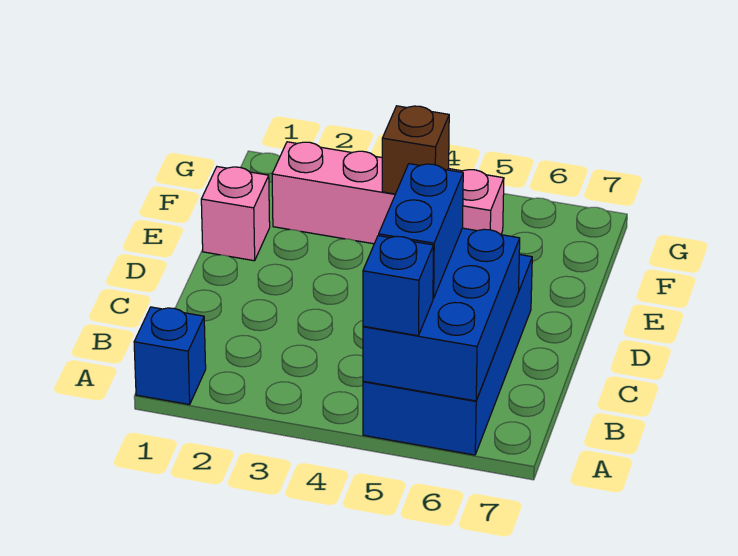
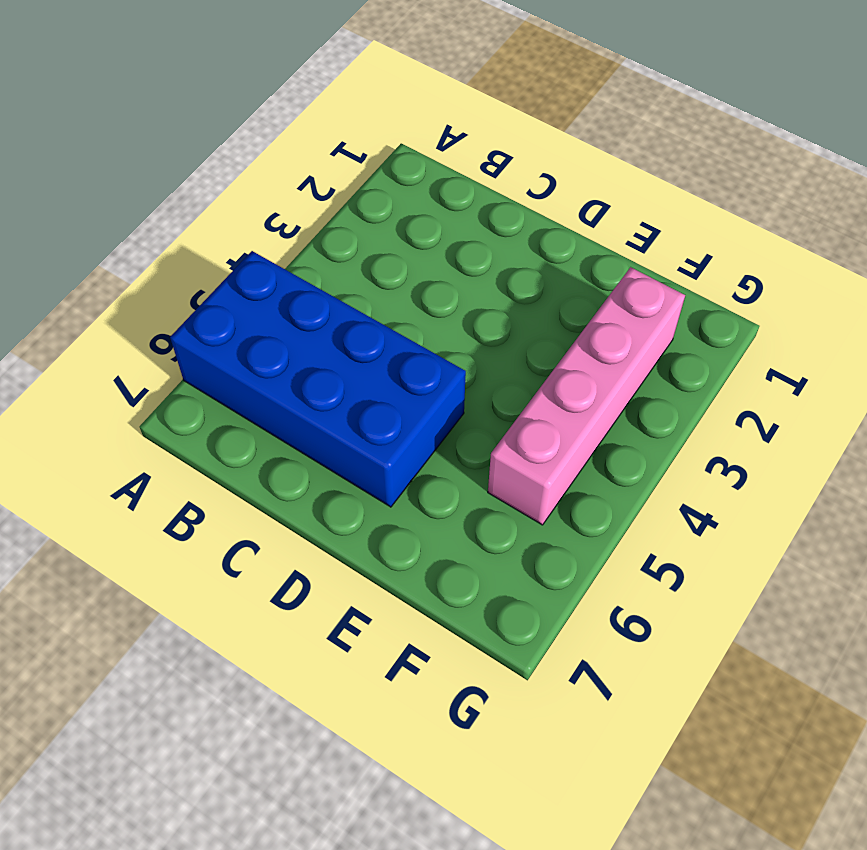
none -> blue brick A1 level 1
none -> pink brick E1 level 1

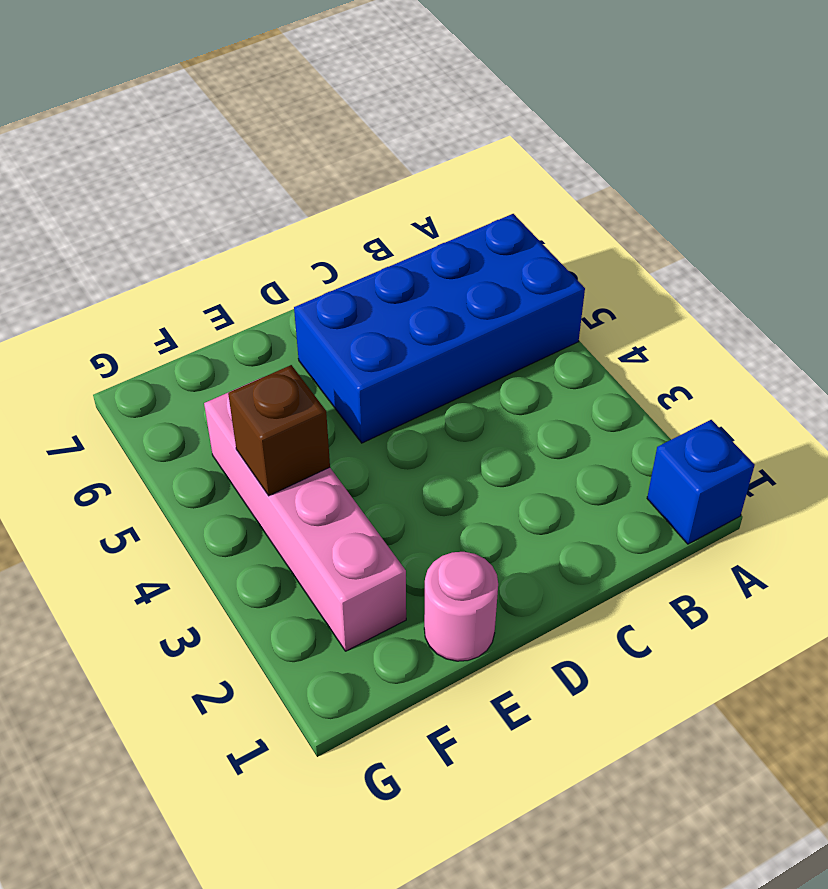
pink round brick E1 level 1 -> pink brick E1 level 1
none -> blue brick A5:C6 level 2
none -> blue brick A5 level 3

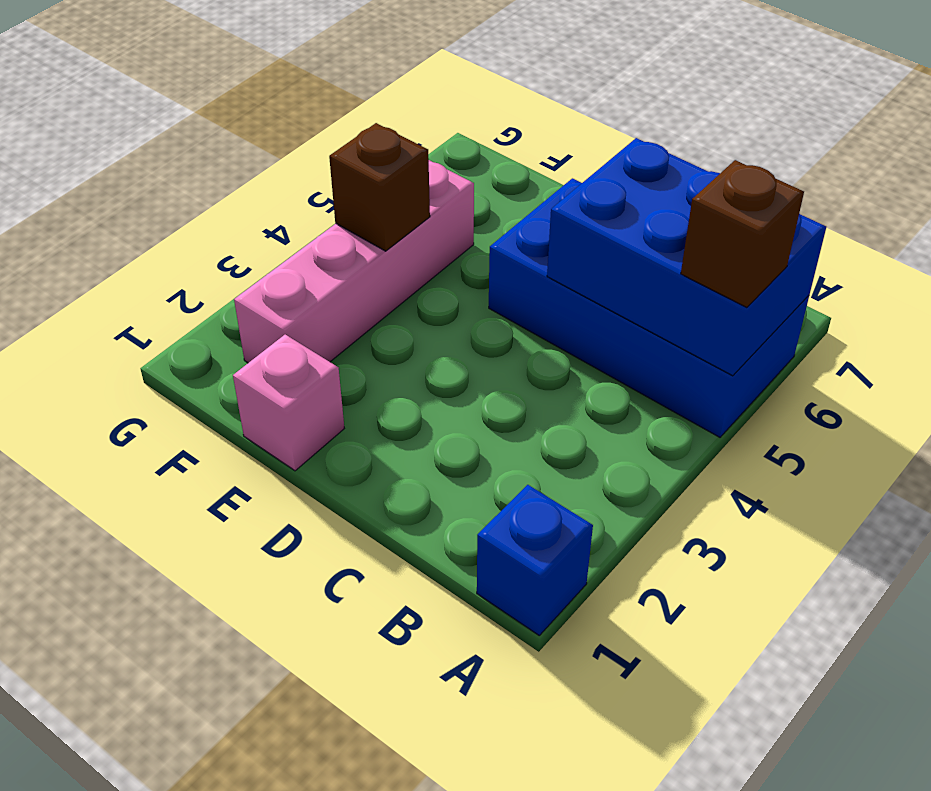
brown brick A5 level 3 -> blue brick A5 level 3
none -> blue brick B5:C5 level 3

